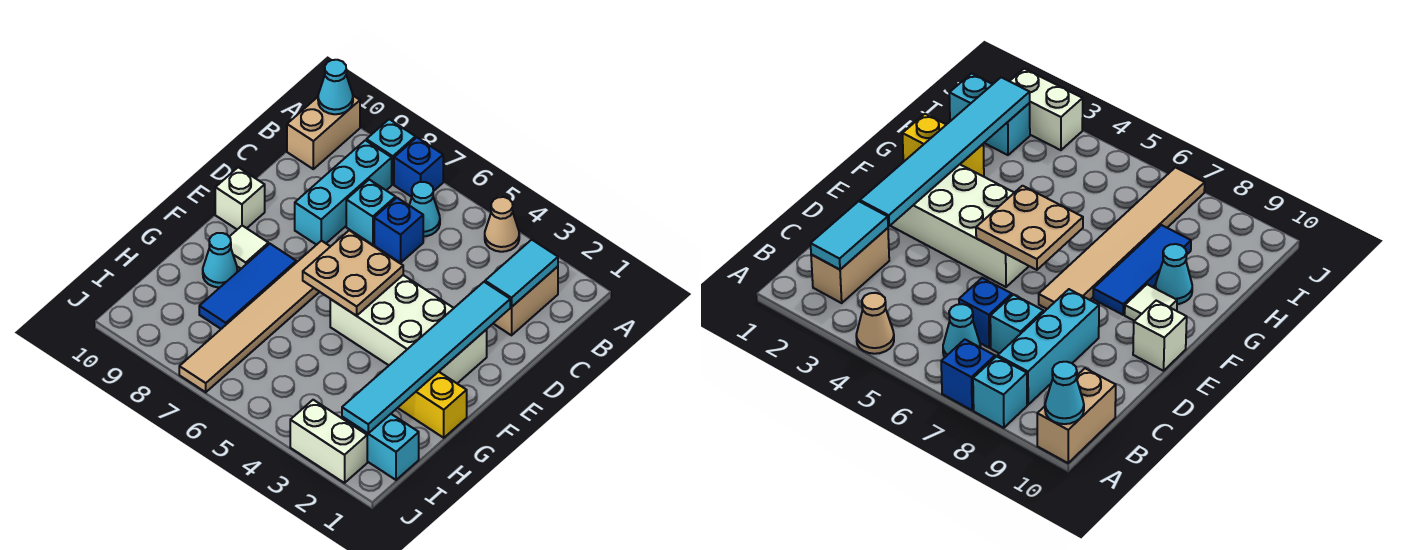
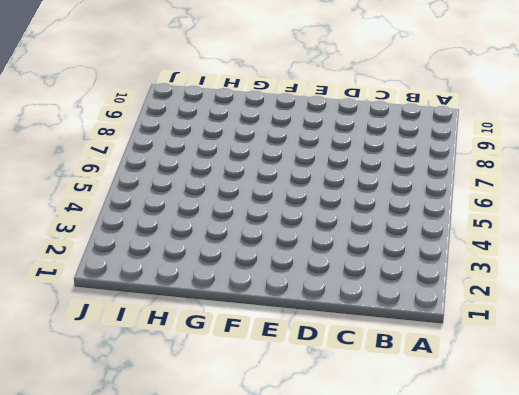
none -> tan cone A4 level 1
none -> blue brick A7 level 1
none -> cyan brick A8 level 1

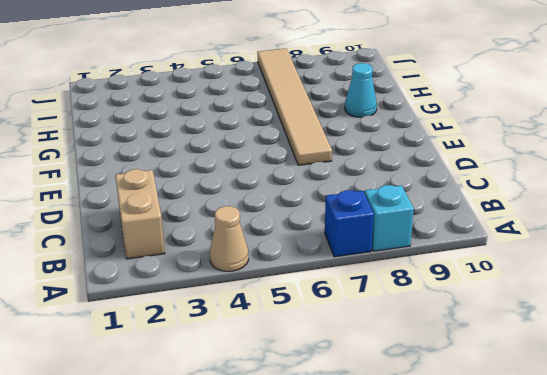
none -> tan brick A10:B10 level 1
none -> cyan cone B6 level 1
none -> cyan brick B8:D8 level 1

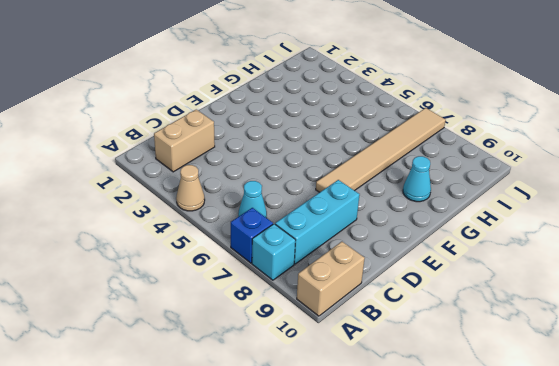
none -> blue brick C6 level 1
none -> cyan brick C7 level 1
none -> white brick E2:F5 level 1

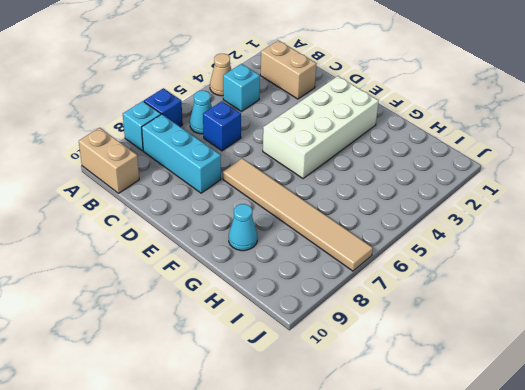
cyan brick B4 level 1 -> cyan brick C7 level 1
none -> white brick E10 level 1
none -> blue tile F8:H8 level 1
none -> white tile F9 level 1

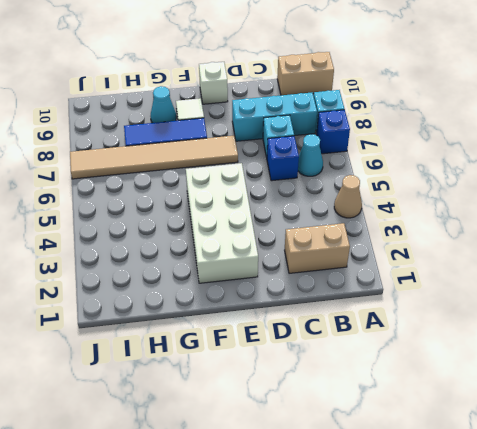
none -> yellow brick G1:G2 level 1
none -> cyan brick I1:I2 level 1
none -> white brick J2:J3 level 1

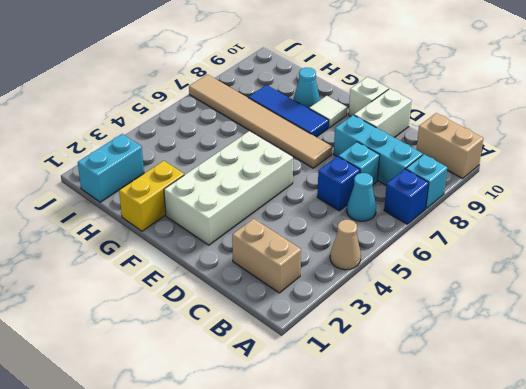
white brick D9:D10 level 1 -> white brick J2:J3 level 1
none -> cyan cone A10 level 2
none -> cyan tile B2:C2 level 2
none -> cyan tile D2:I2 level 2

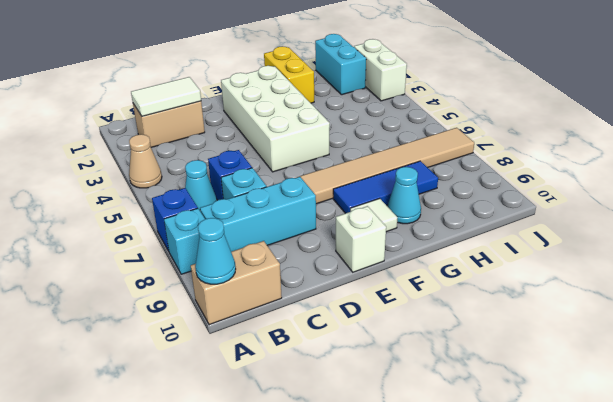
white tile B2:C2 level 2 -> cyan tile B2:C2 level 2
none -> cyan tile D2:I2 level 2
none -> tan plate E5:F6 level 2

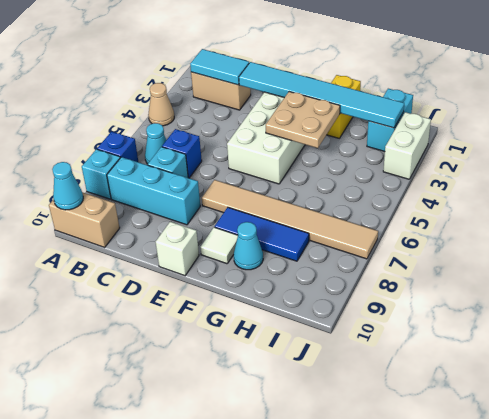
tan plate F3:G4 level 2 -> tan plate E5:F6 level 2

